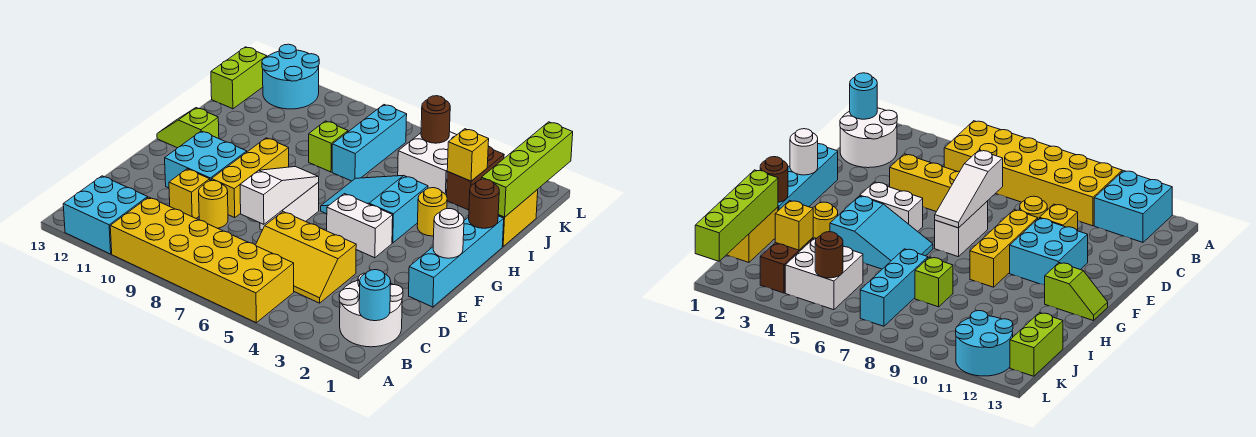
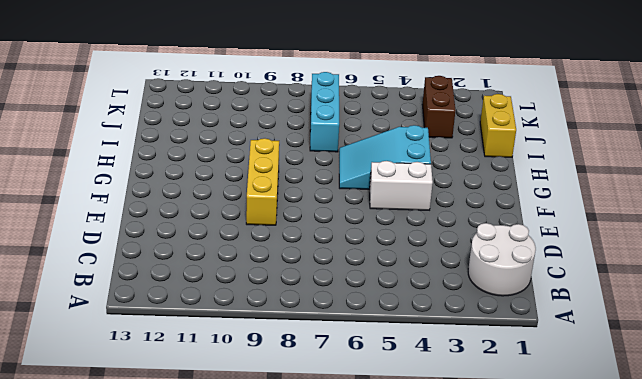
none -> yellow brick A5:B10 level 1
none -> cyan brick A11:B12 level 1
none -> yellow slope C4:D6 level 1 top D

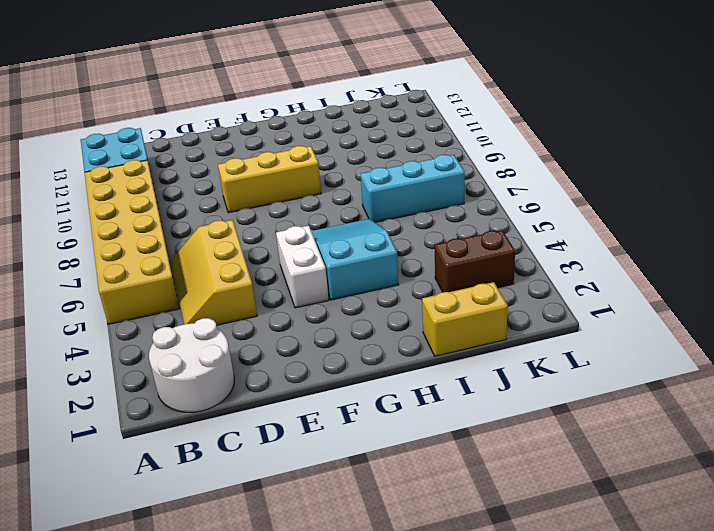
none -> yellow round brick D9 level 1
none -> yellow brick D10 level 1
none -> cyan brick E1:H1 level 1

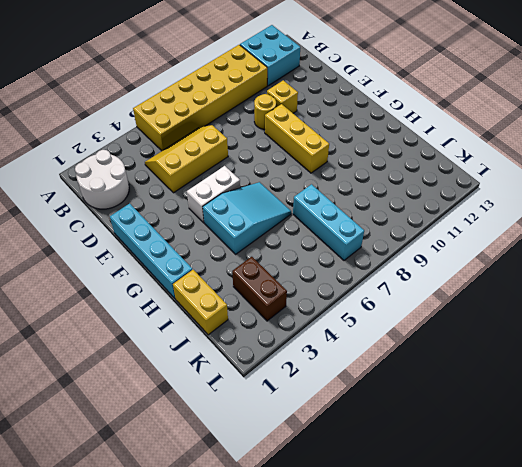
none -> white brick E7:F7 level 1
none -> cyan brick E10:F11 level 1
none -> lime slope G12:G13 level 1 top 12

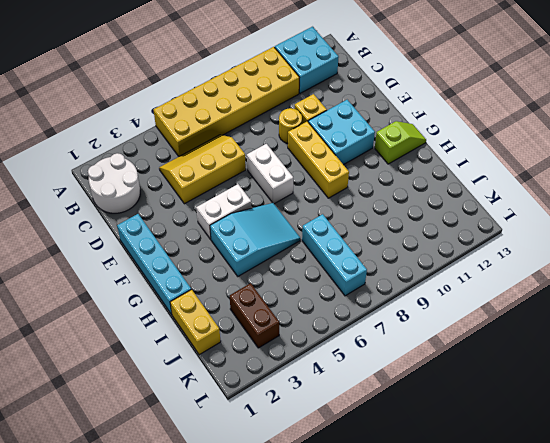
none -> yellow round brick H3 level 1
none -> lime brick I8 level 1
none -> white brick J4:K5 level 1

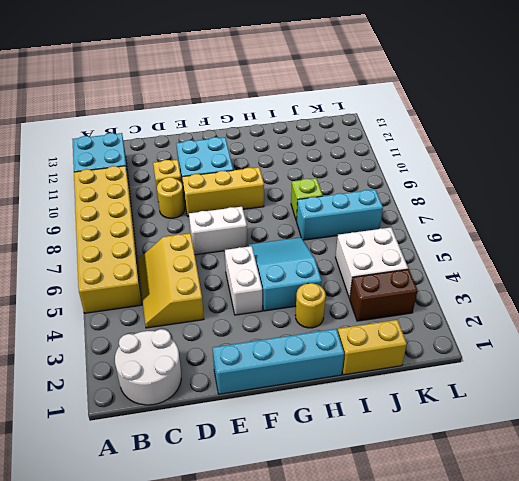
none -> lime slope G12:G13 level 1 top 12
none -> lime brick J13:K13 level 1
none -> cyan round brick K11:L12 level 1

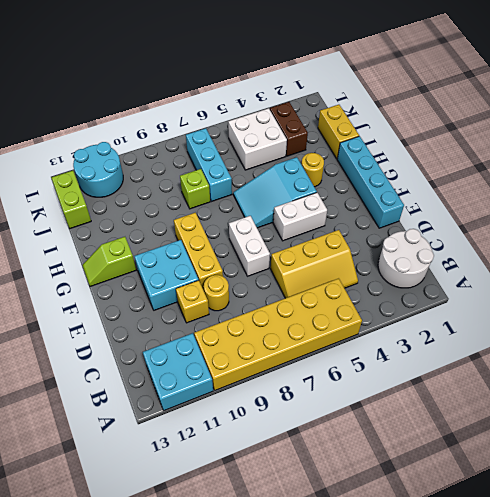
none -> cyan round brick B1 level 2
none -> white slope D7:F7 level 2 top D
none -> white round brick F1 level 2

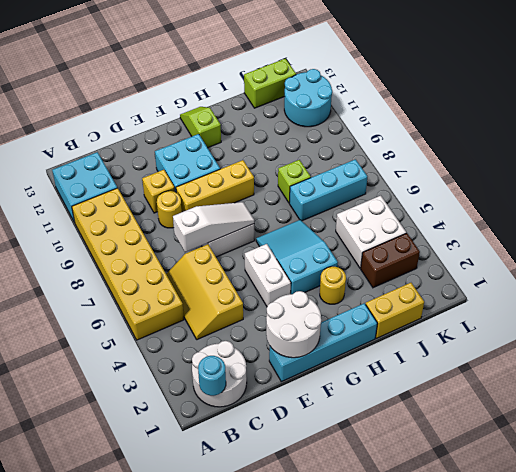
white round brick E1:F2 level 2 -> white round brick F1 level 2
none -> brown round brick H1 level 2
none -> lime brick I1:L1 level 2
none -> yellow brick J3 level 2

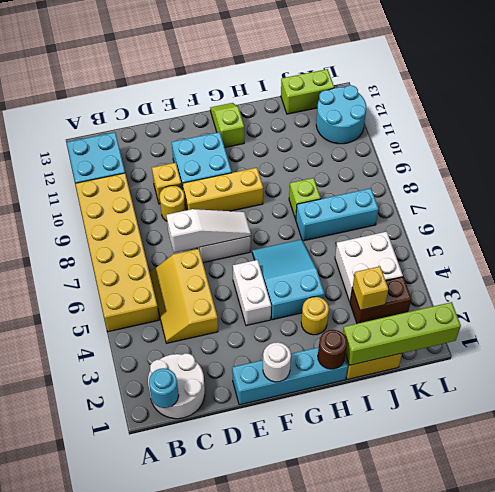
none -> brown round brick K5 level 2

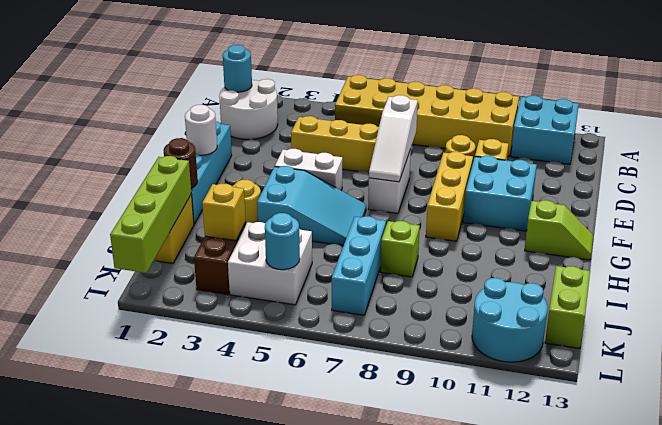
cyan round brick K5 level 2 -> brown round brick K5 level 2

